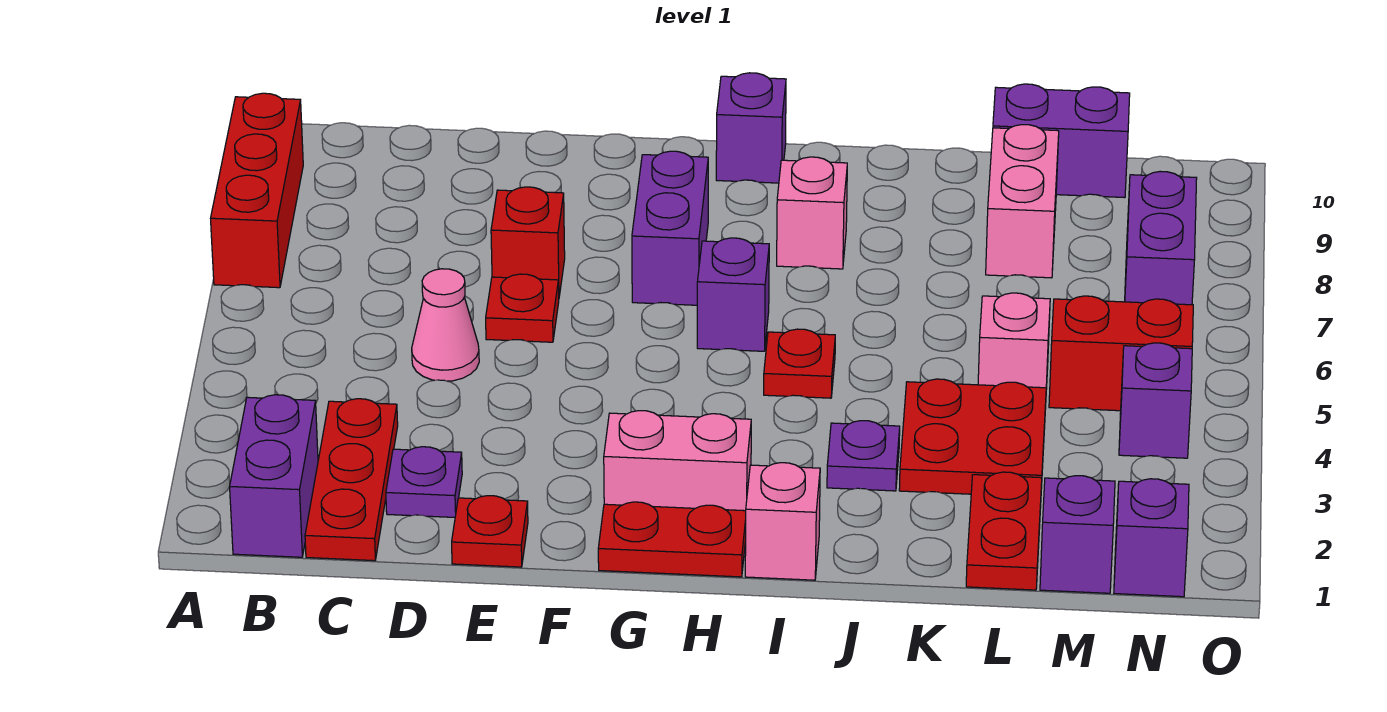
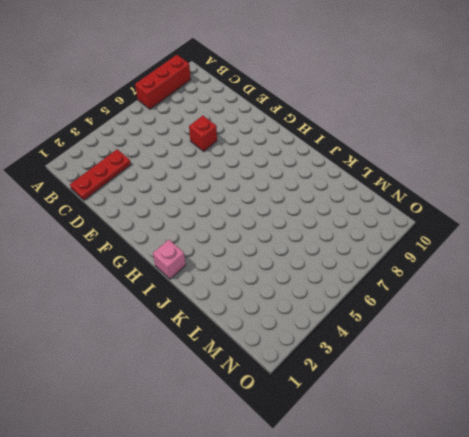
none -> purple brick B1:B2 level 1
none -> purple plate D2 level 1
none -> pink cone D5 level 1

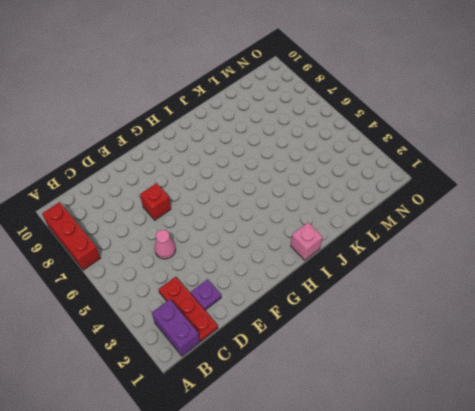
none -> red plate E1 level 1
none -> red plate E6 level 1
none -> red plate G1:H1 level 1

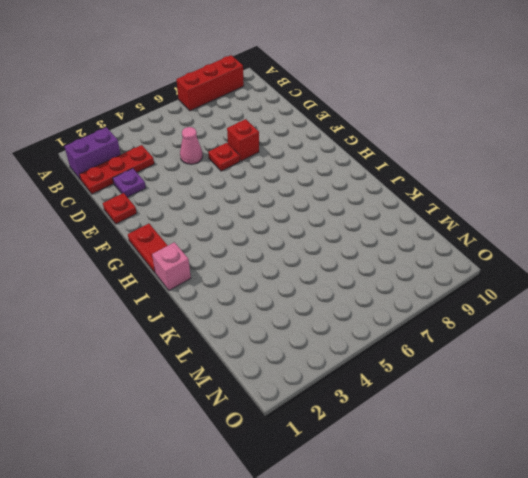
none -> pink brick G2:H2 level 1
none -> purple brick G7:G8 level 1
none -> purple brick H6 level 1

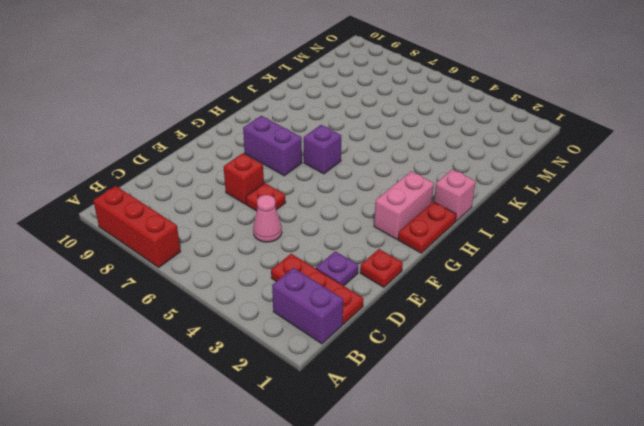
none -> purple brick H10 level 1
none -> red plate I5 level 1
none -> pink brick I8 level 1

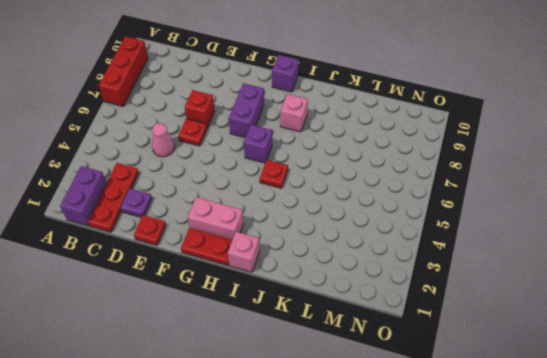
none -> purple plate J3 level 1
none -> red plate K3:L4 level 1
none -> red plate L1:L2 level 1

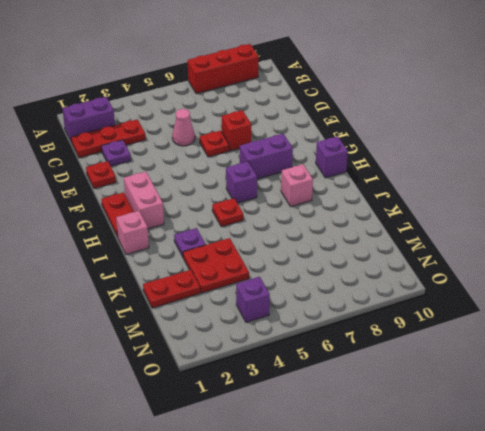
none -> pink brick L5 level 1
none -> pink brick L8:L9 level 1
none -> purple brick L10:M10 level 1

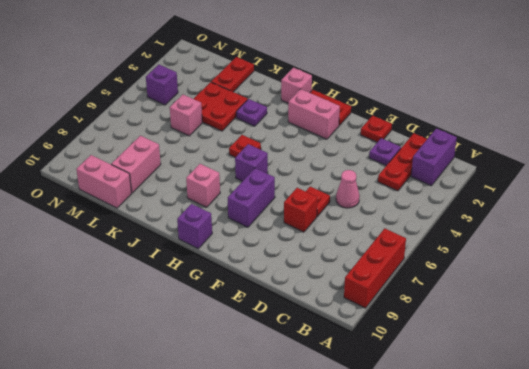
pink brick L10:M10 level 1 -> purple brick L10:M10 level 1
none -> purple brick M1 level 1
none -> red brick M5:N5 level 1
none -> purple brick N1 level 1

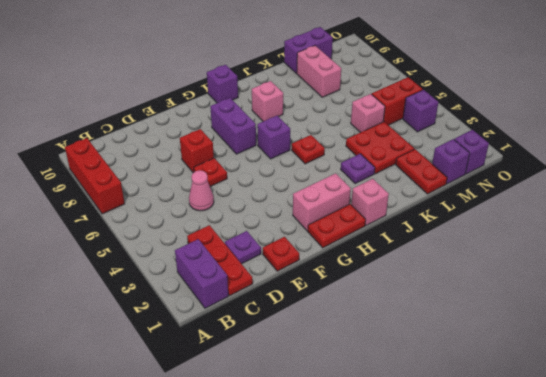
none -> purple brick N7:N8 level 1

